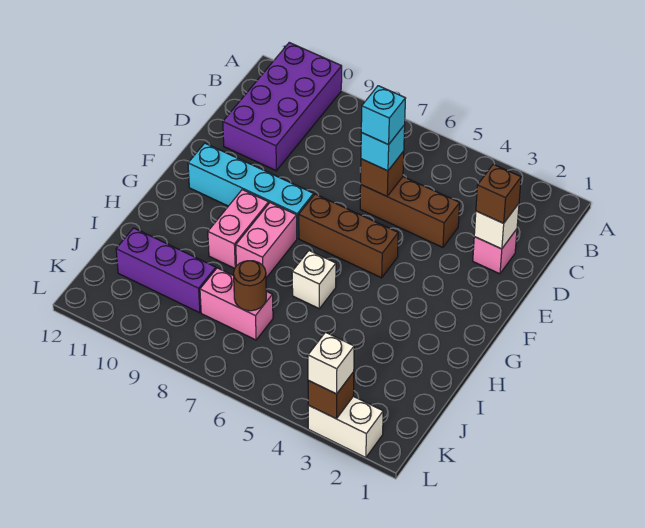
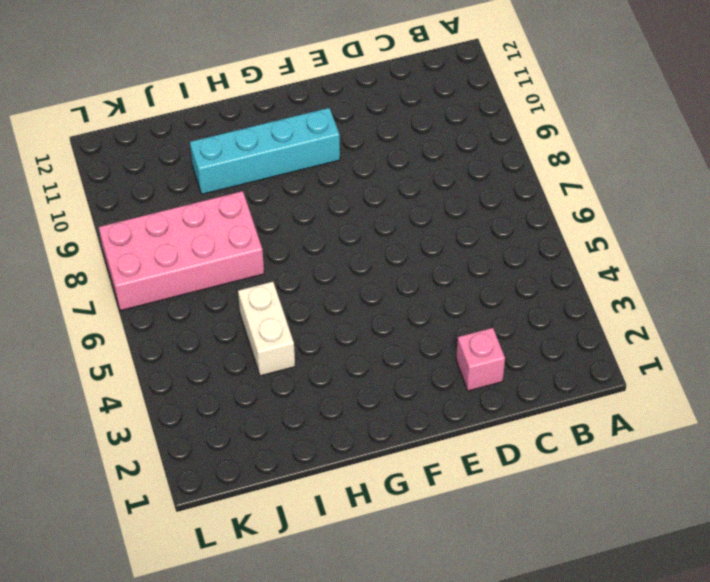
cyan brick F10:I10 level 1 -> cyan brick F8:F11 level 1
white brick I4:I5 level 1 -> white brick L2:L3 level 1
pink brick I7:L8 level 1 -> pink brick J7:J8 level 1
none -> purple brick A10:D11 level 1
none -> brown brick D4:D6 level 1
none -> brown brick F5:F7 level 1

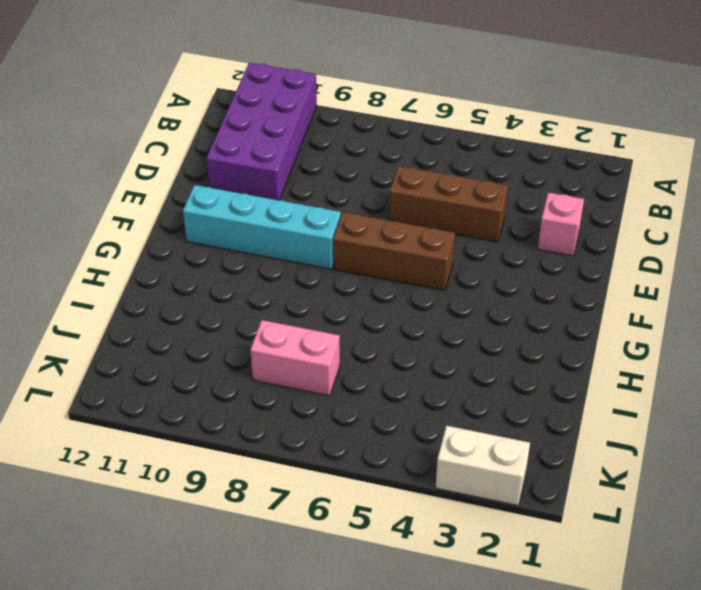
none -> pink brick G8:H8 level 1
none -> pink brick G9:H9 level 1
none -> white brick H6 level 1

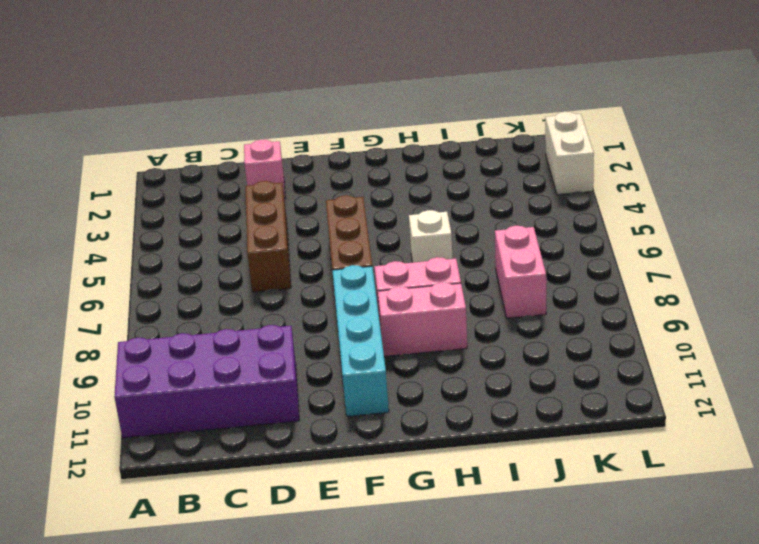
none -> purple brick J9:J11 level 1
none -> white brick D2 level 2
none -> brown brick D6 level 2

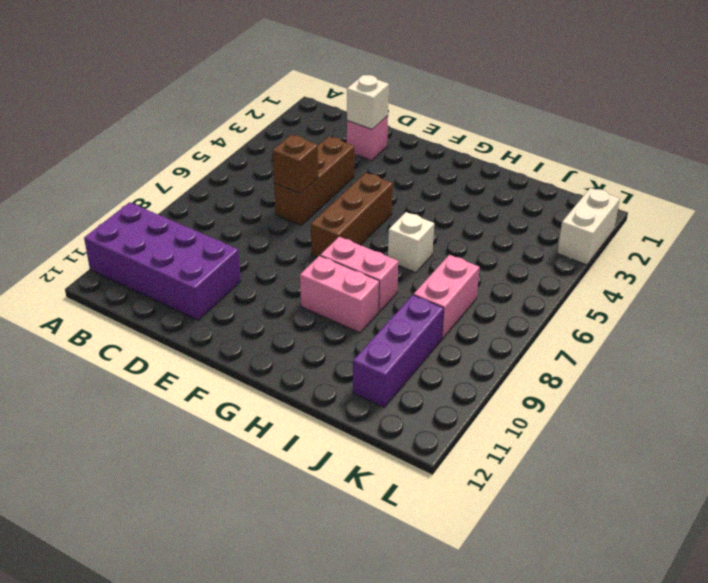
none -> cyan brick F8:F11 level 1
none -> brown round brick J7 level 2
none -> brown brick L3 level 2

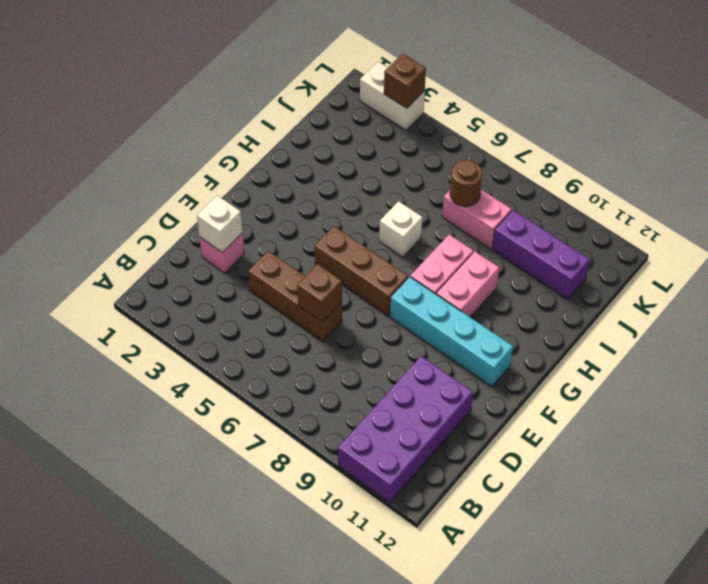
none -> brown brick D2 level 3
none -> cyan brick D6 level 3
none -> white brick L3 level 3

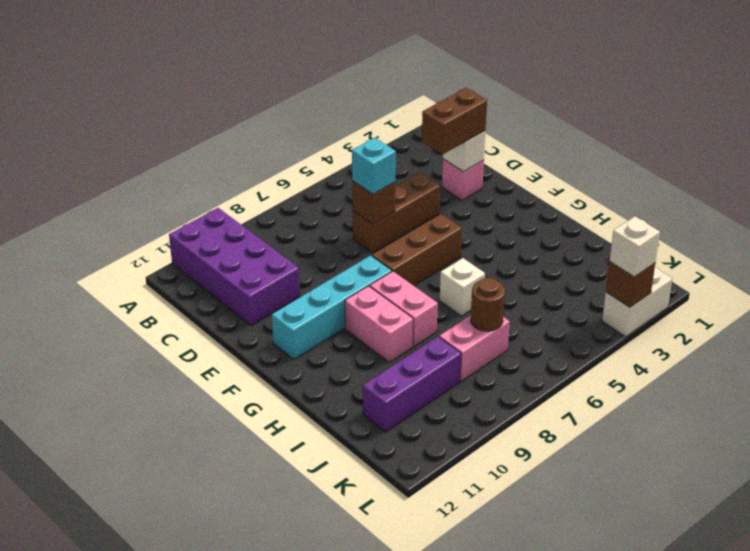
brown brick D2:D3 level 3 -> brown brick D2 level 3
none -> cyan brick D6 level 4

